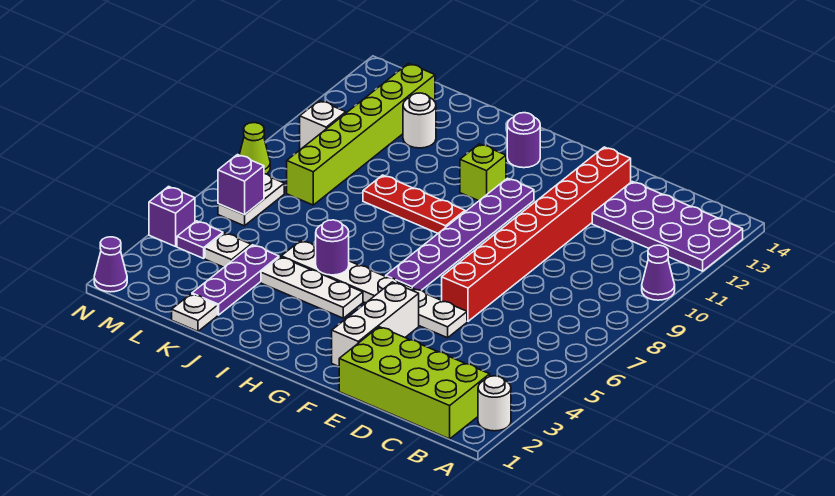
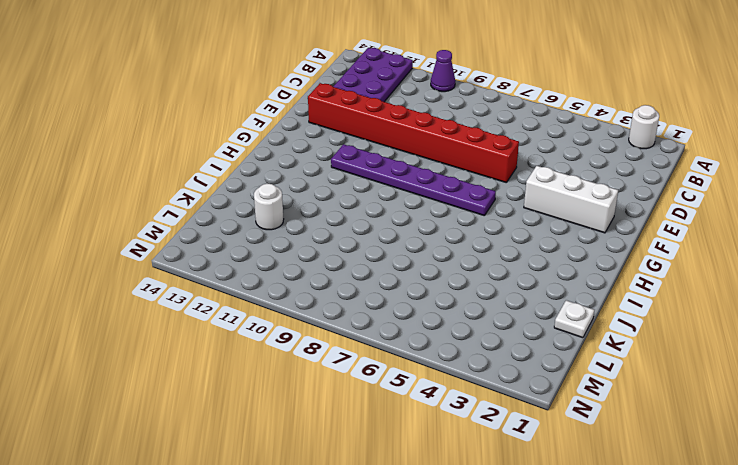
none -> lime brick B1:E2 level 1
none -> white plate E5:J5 level 1
none -> white plate H4:J4 level 1

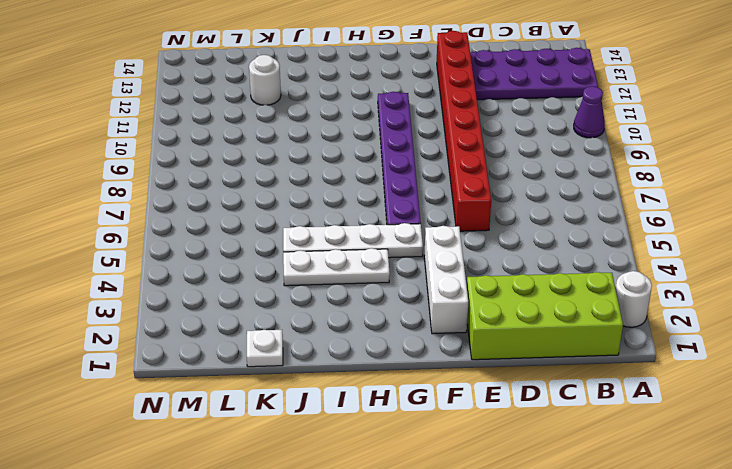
white plate G5:J5 level 1 -> white plate E5:J5 level 1
none -> red plate H9:J9 level 1
none -> lime brick H11 level 1
none -> purple round brick H13 level 1

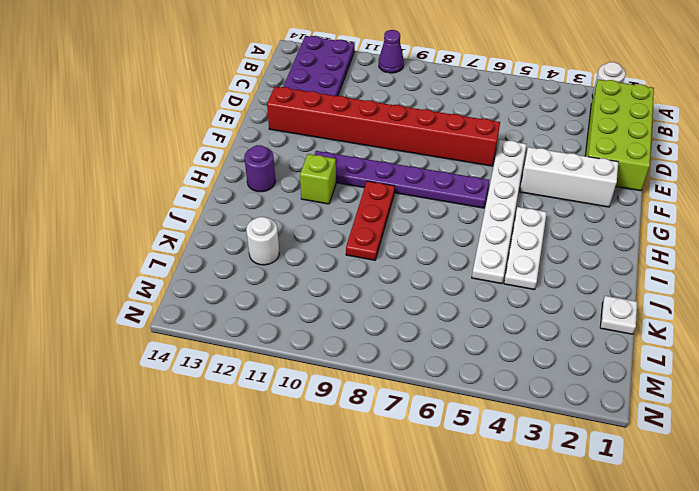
none -> purple plate K2:K4 level 1
none -> white plate L4 level 1
none -> lime brick L8:L13 level 1

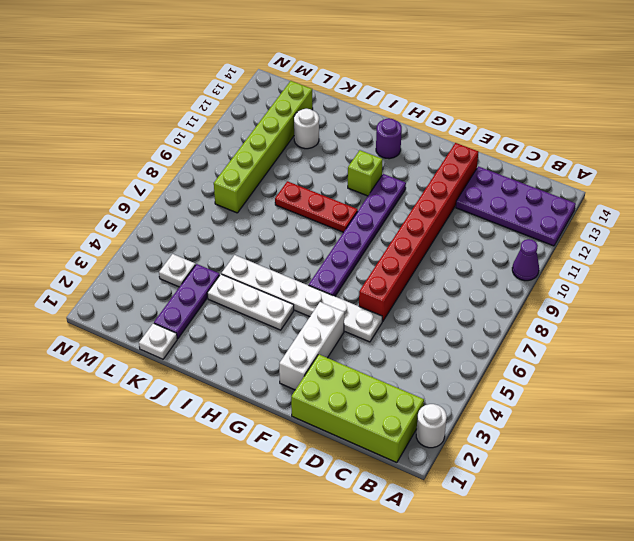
none -> purple plate M4 level 1
none -> white plate M6:M7 level 1
none -> white brick M10 level 1

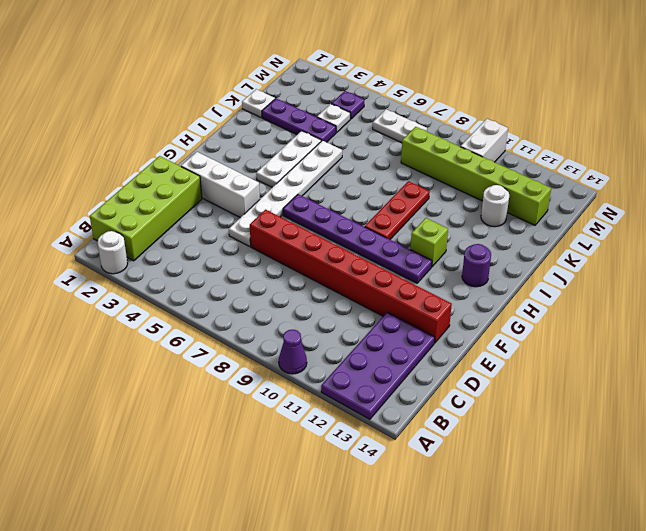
white brick M10:N10 level 1 -> white brick M10 level 1
none -> purple cone N1 level 1
none -> purple brick N4 level 1
none -> lime cone N8 level 1

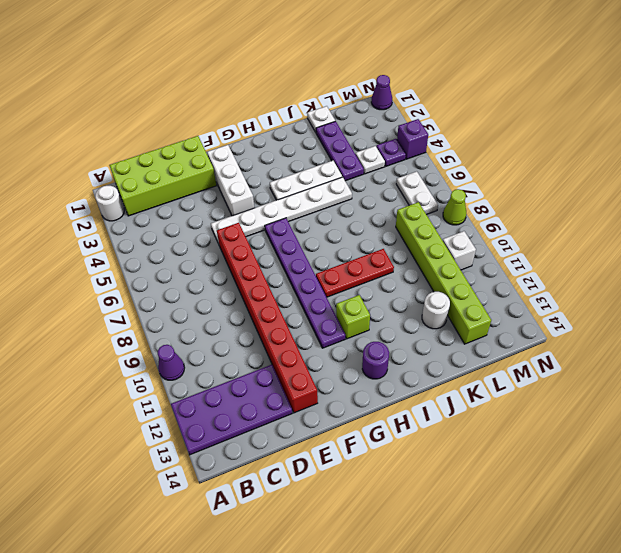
none -> purple round brick I5 level 2
none -> purple brick M6 level 2

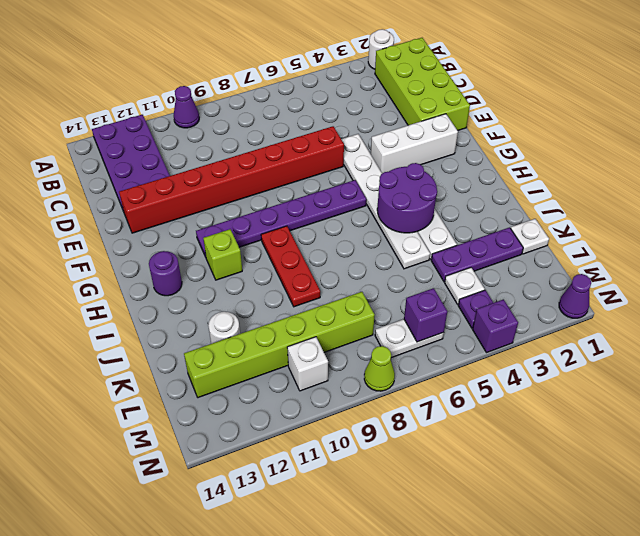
purple round brick H4:I5 level 2 -> purple round brick I5 level 2

